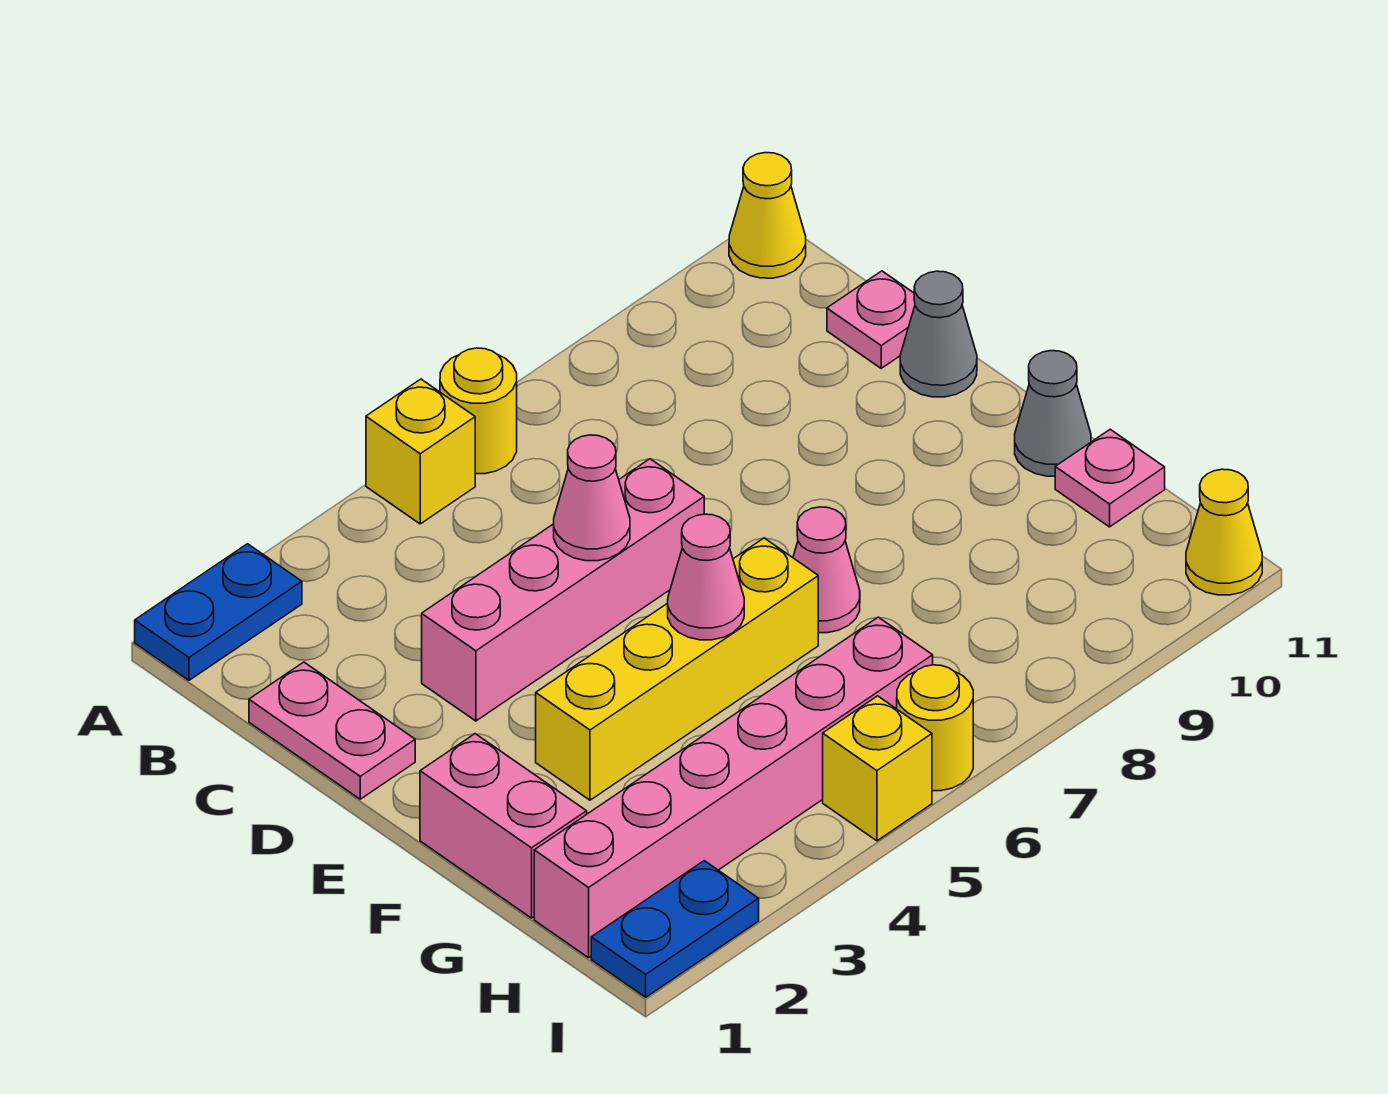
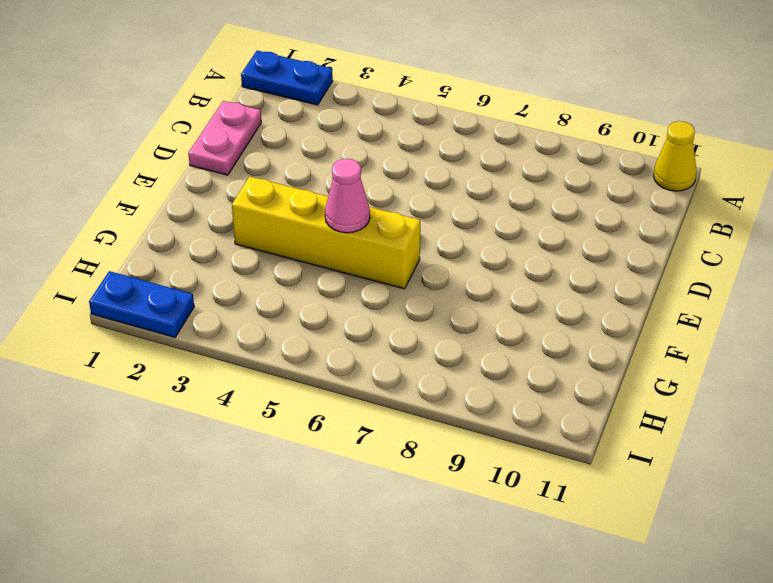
none -> yellow brick A5 level 1
none -> yellow round brick A6 level 1
none -> pink plate C11 level 1

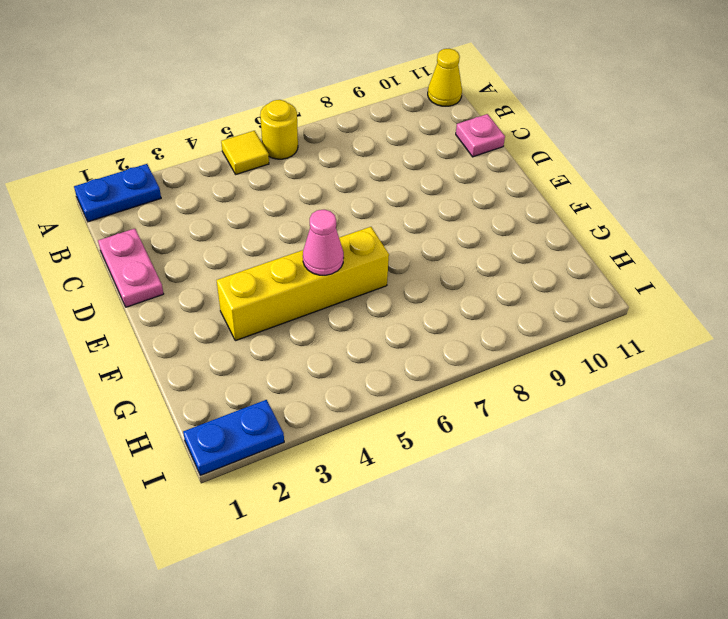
yellow tile A5 level 1 -> yellow brick A5 level 1
none -> pink brick D3:D6 level 1
none -> grey cone D11 level 1
none -> pink brick F1:G1 level 1

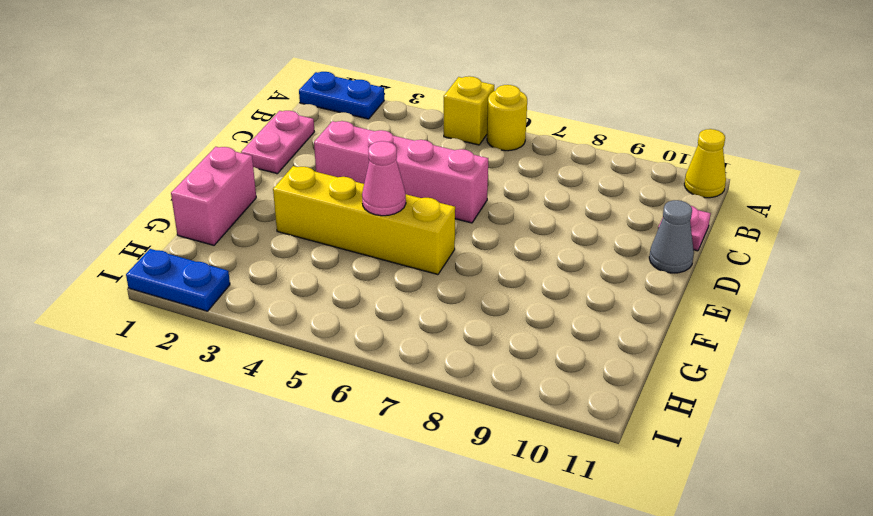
none -> pink cone F7 level 1
none -> grey cone F11 level 1
none -> pink plate G11 level 1

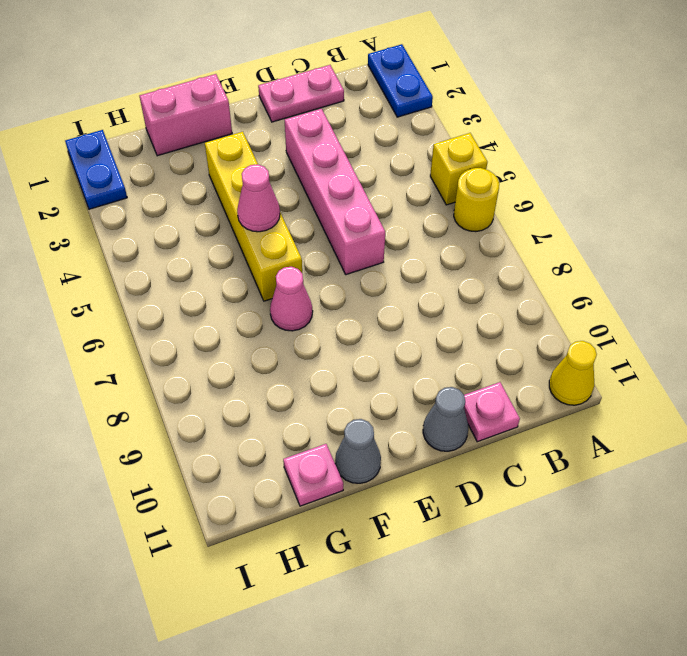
none -> pink brick H1:H6 level 1
none -> yellow brick I5 level 1
none -> yellow round brick I6 level 1

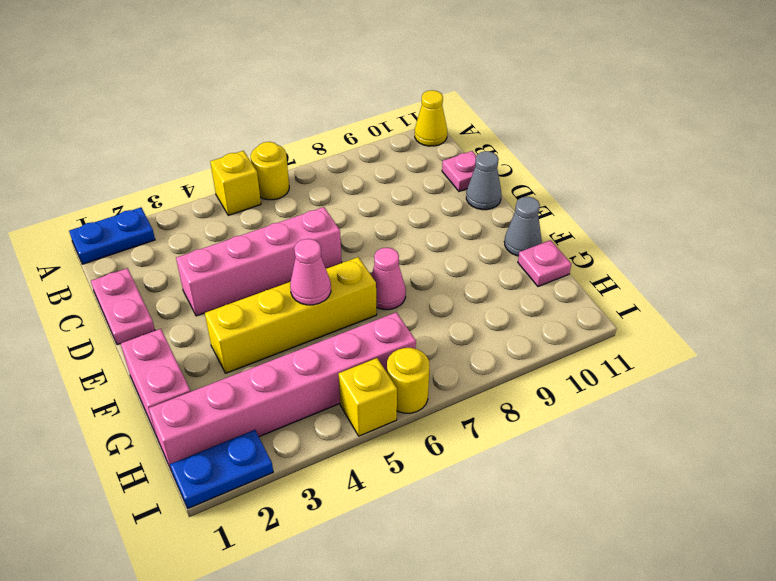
none -> yellow cone I11 level 1
none -> pink cone D5 level 2

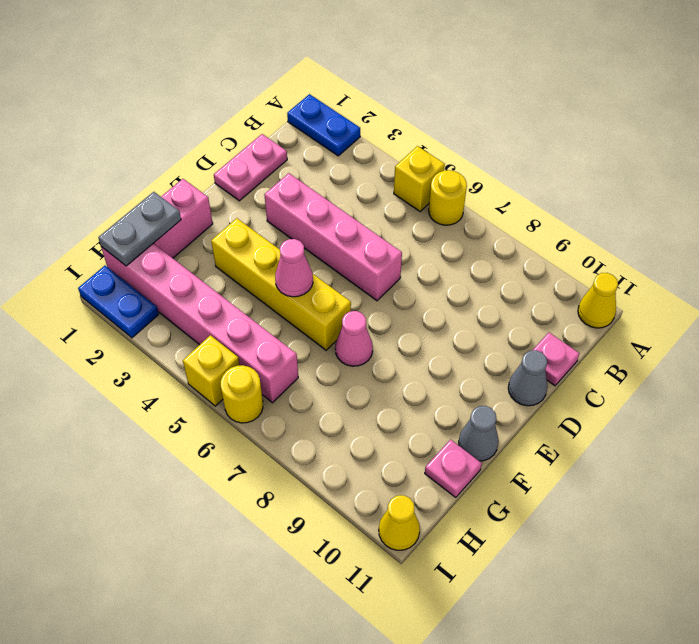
grey plate G1:H1 level 2 -> none
none -> pink cone D5 level 2

